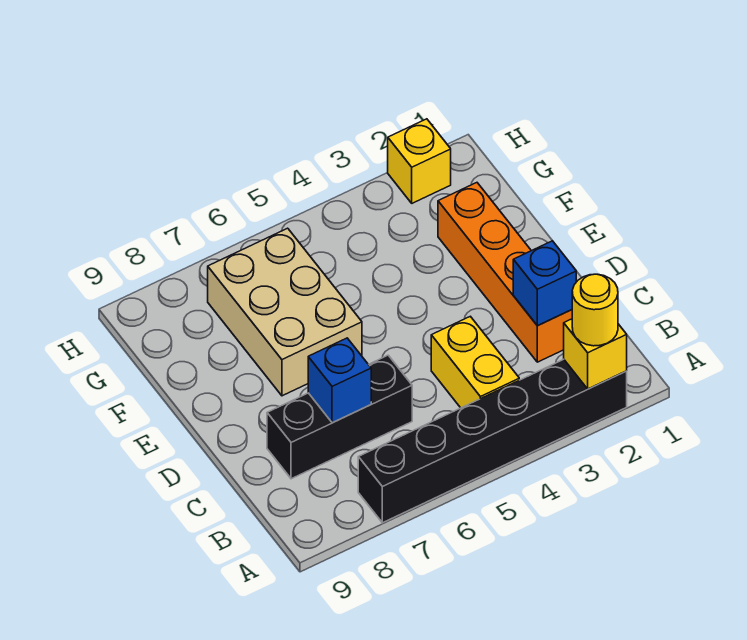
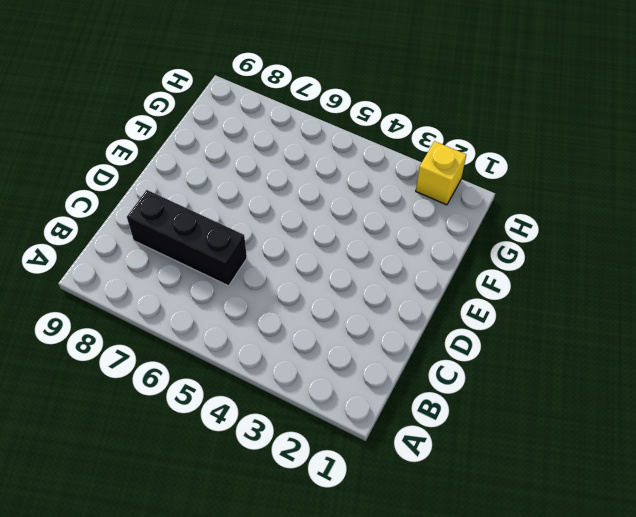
none -> black brick A2:A7 level 1
none -> yellow brick B4:C4 level 1

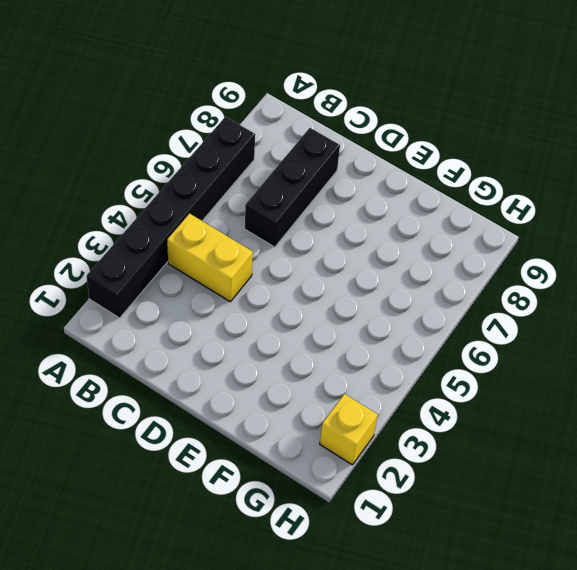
none -> orange brick C2:F2 level 1
none -> tan brick E6:G7 level 1

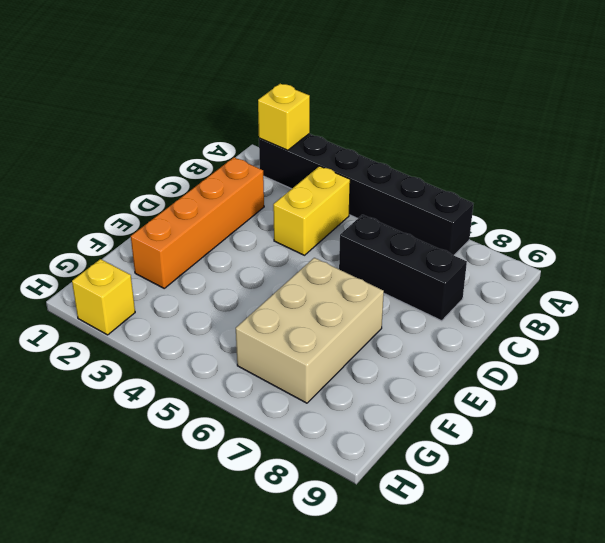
none -> blue brick C2 level 2
none -> blue brick C7 level 2

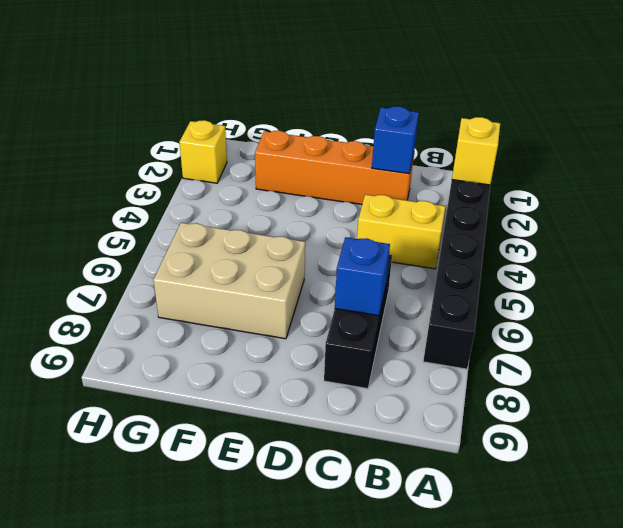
none -> yellow round brick A2 level 3

